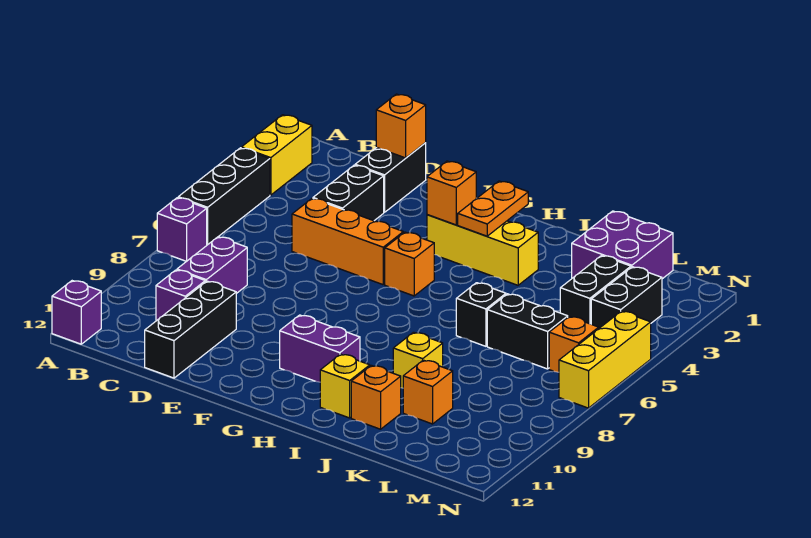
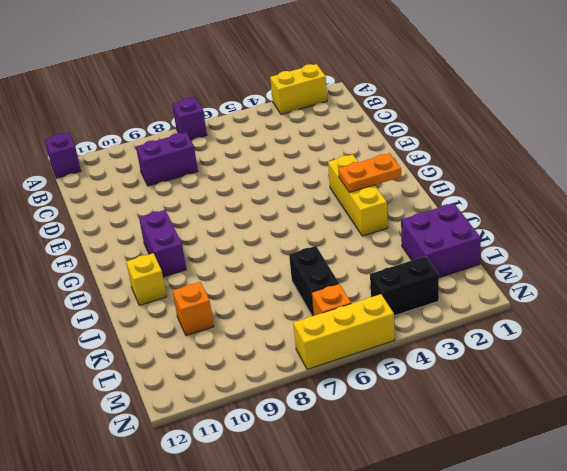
none -> black brick A4:A6 level 1
none -> purple brick C10 level 1
none -> black brick D1:D2 level 1

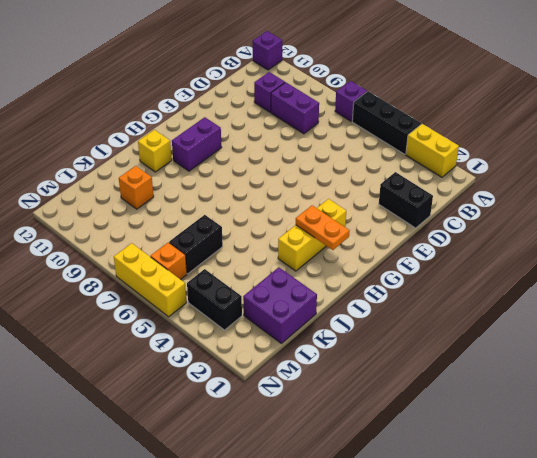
none -> black brick D3:D4 level 1
none -> orange brick D5:F5 level 1
none -> black brick D10:D12 level 1

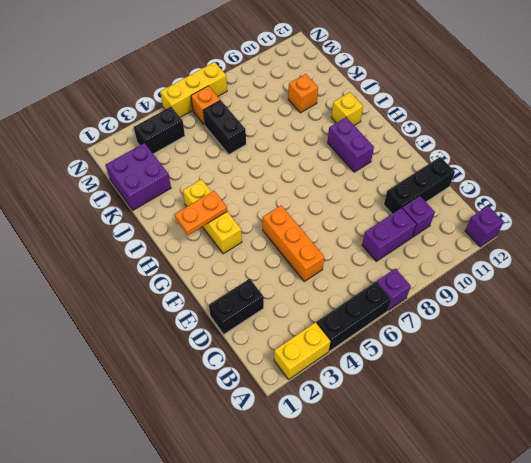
none -> black brick D3:D4 level 1
none -> orange brick G5 level 1
none -> black brick J6 level 1

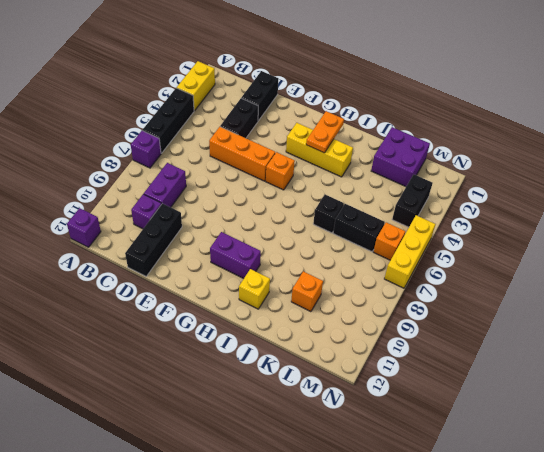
none -> yellow brick J9 level 1
none -> orange brick J11 level 1
none -> black brick L3:L4 level 1

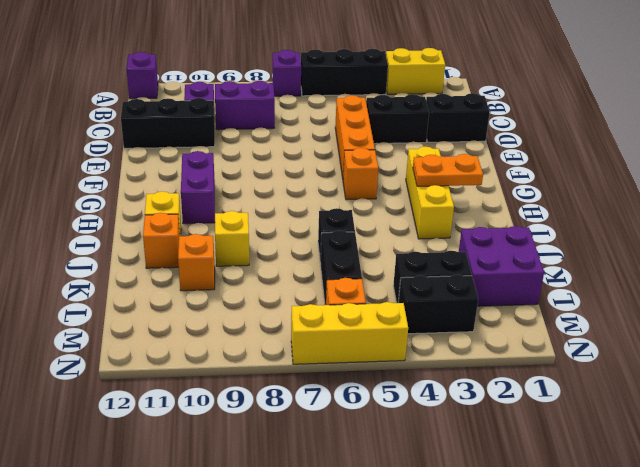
none -> orange brick D1 level 2
none -> orange brick G3 level 2

